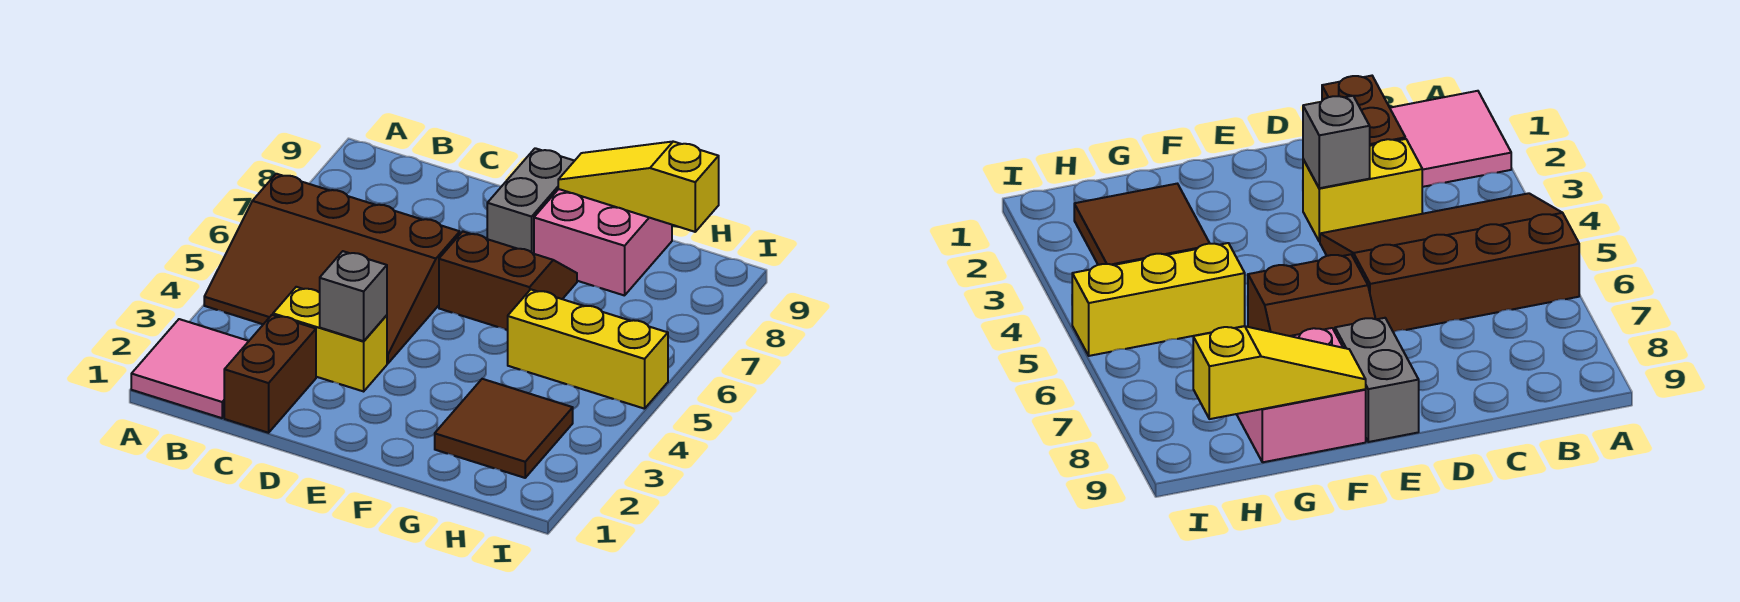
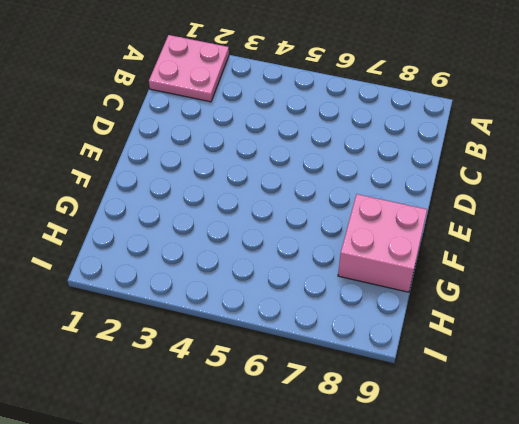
pink plate A1:B2 level 1 -> pink tile A1:B2 level 1
none -> brown slope A4:D6 level 1 top 6
none -> brown brick C1:C2 level 1

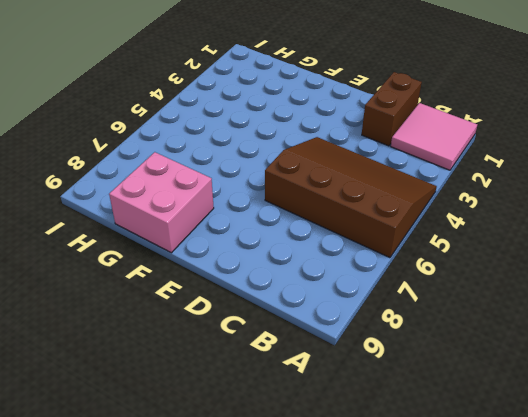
none -> yellow brick C3:D3 level 1
none -> brown slope E6:F7 level 1 top 6

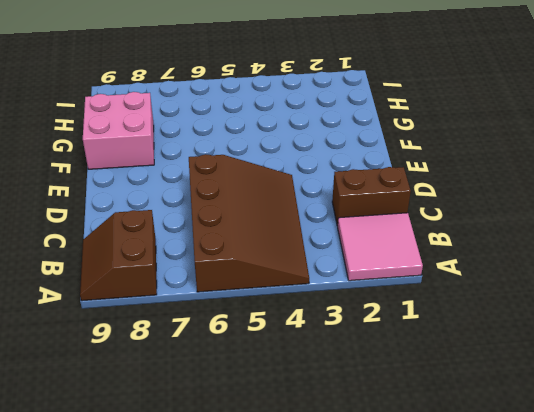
brown slope A8:B9 level 1 top 8 -> brown slope E6:F7 level 1 top 6
none -> yellow brick C3:D3 level 1
none -> grey brick E8:E9 level 1

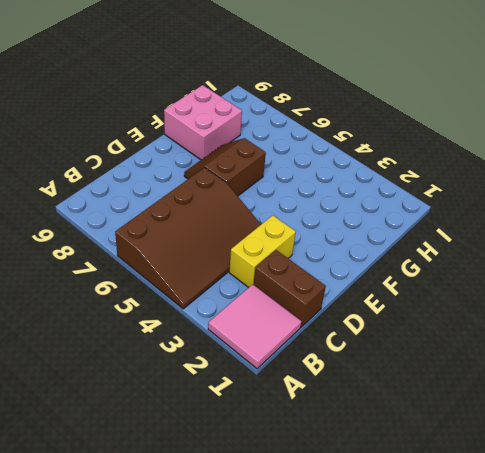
none -> grey brick E8:E9 level 1
none -> brown tile G2:H3 level 1

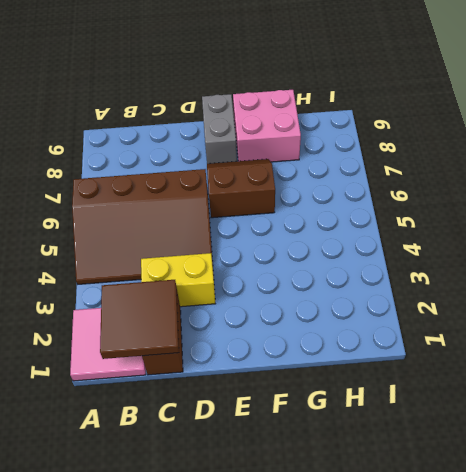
brown tile B1:C2 level 2 -> brown tile G2:H3 level 1
none -> yellow brick G5:I5 level 1
none -> grey brick D3 level 2

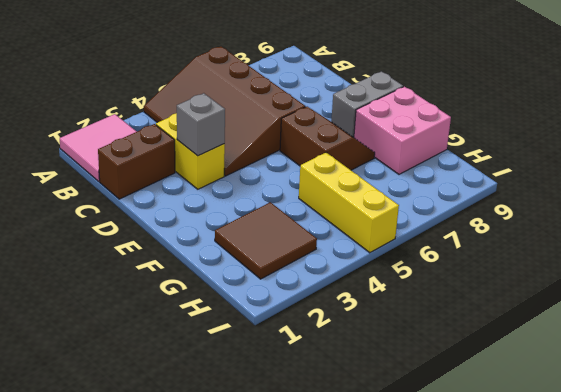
none -> yellow slope F9:H9 level 2 top H

